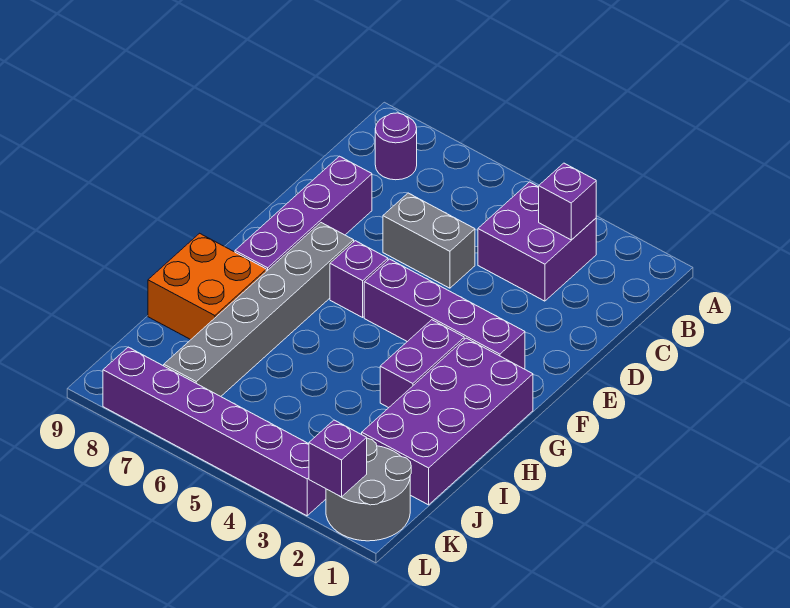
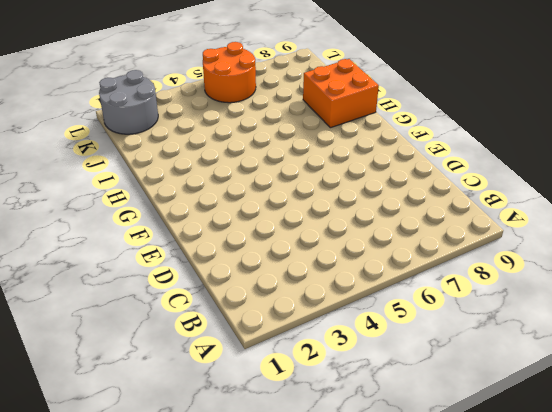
orange round brick K5:L6 level 1 -> purple brick L3:L8 level 1
none -> purple brick B3:C4 level 1
none -> purple round brick B8 level 1
none -> grey brick D5:D6 level 1

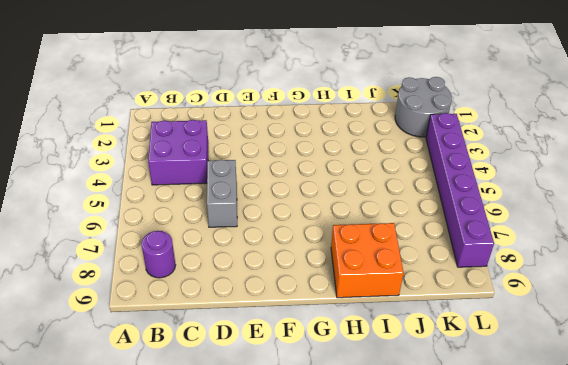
none -> purple brick D8:G8 level 1
none -> purple brick F2:F5 level 1
none -> purple brick F6 level 1

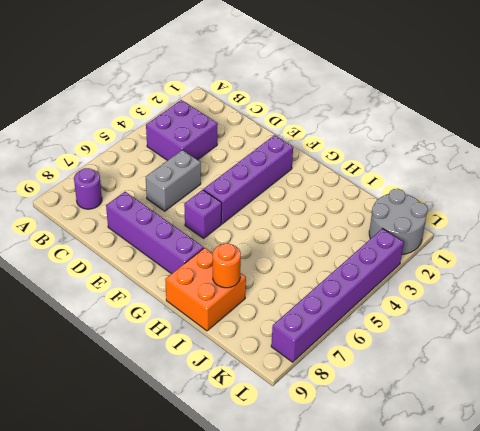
orange round brick I8 level 2 -> none
none -> grey brick F7:K7 level 1
none -> purple brick G1:J2 level 1
none -> purple brick G3:H3 level 1

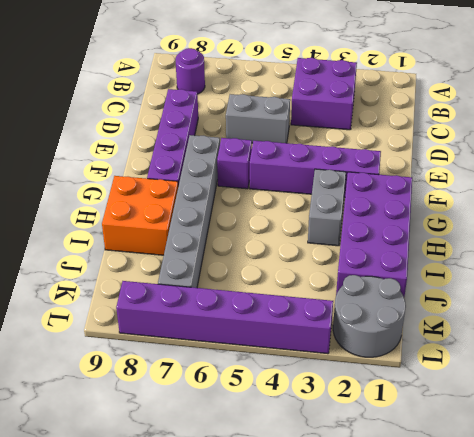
grey brick G3:H3 level 1 -> purple brick G3:H3 level 1
none -> purple brick B3 level 2
none -> purple brick L2 level 2

